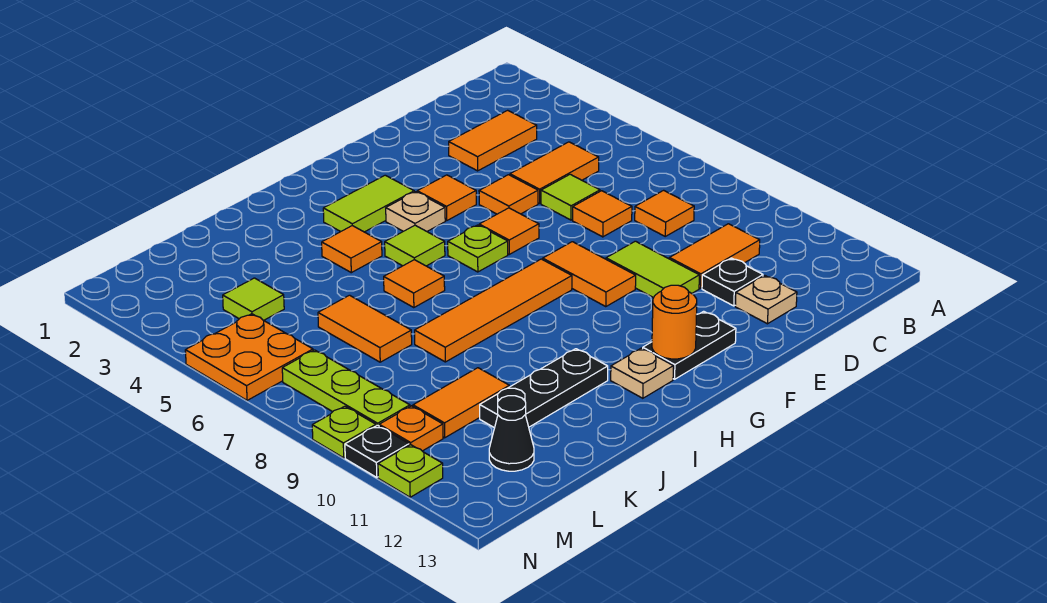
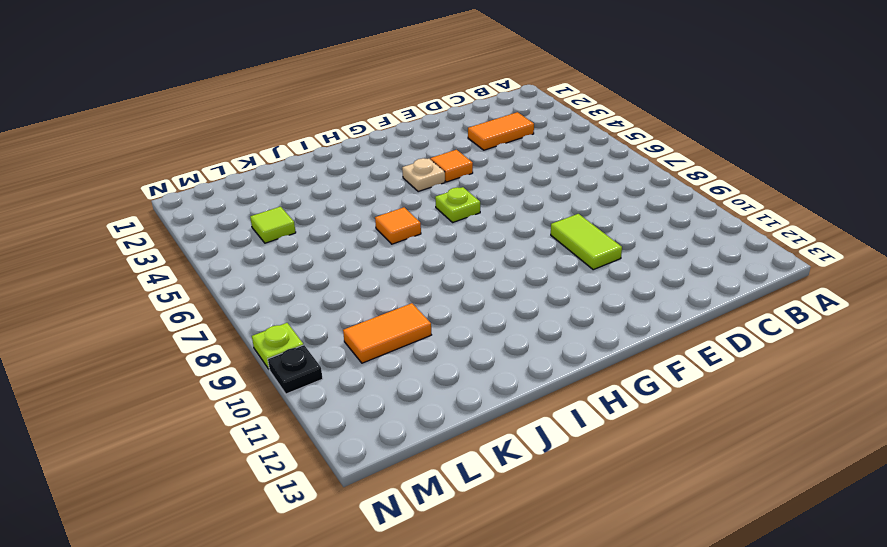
none -> orange tile C5:D5 level 1
none -> orange tile C8 level 1
none -> orange tile C10:D10 level 1
none -> lime tile D6 level 1

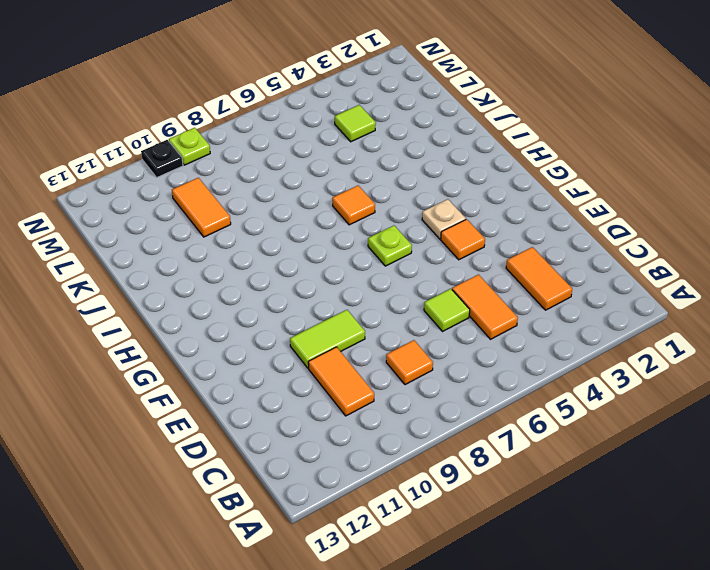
none -> orange tile D7 level 1
none -> black plate D11 level 1
none -> tan plate D12 level 1
none -> orange tile E5 level 1

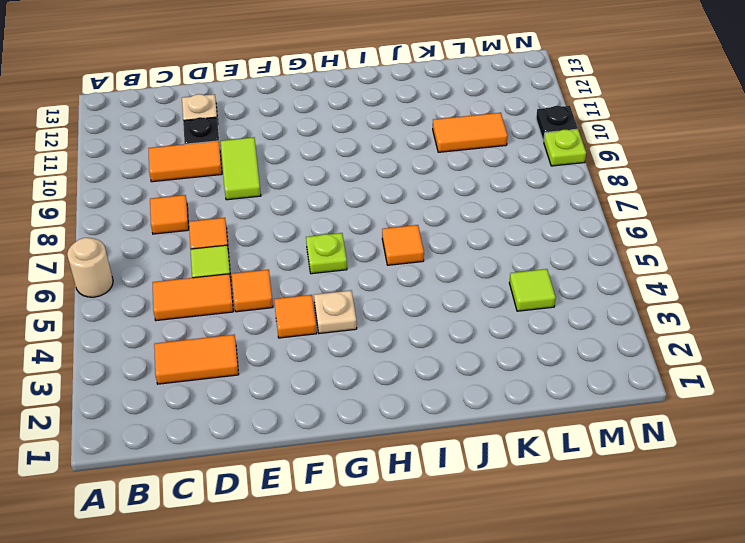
tan round brick A6 level 1 -> none
none -> orange tile F6 level 1
none -> orange tile F8:F9 level 1
none -> black plate F12:G12 level 1
none -> lime tile G3:H3 level 1

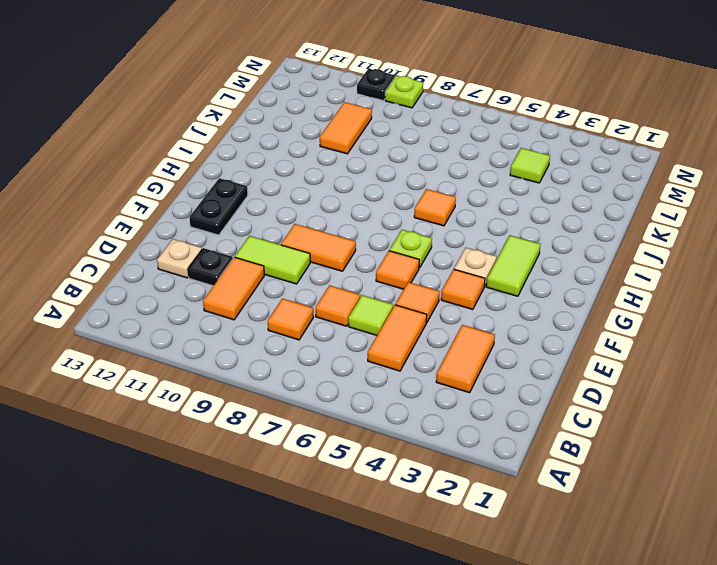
none -> orange tile G8:J8 level 1
none -> lime tile H5 level 1
none -> tan plate H12 level 1
none -> orange tile I4 level 1

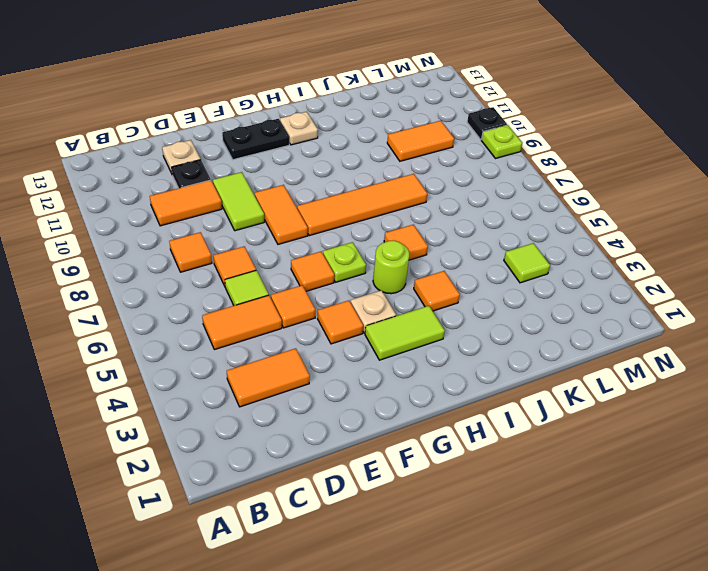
lime round brick H5 level 1 -> lime tile H5 level 1
none -> black plate I11:K11 level 1
none -> orange tile K6:K7 level 1
none -> black cone L12 level 1
none -> orange plate M5:N6 level 1

